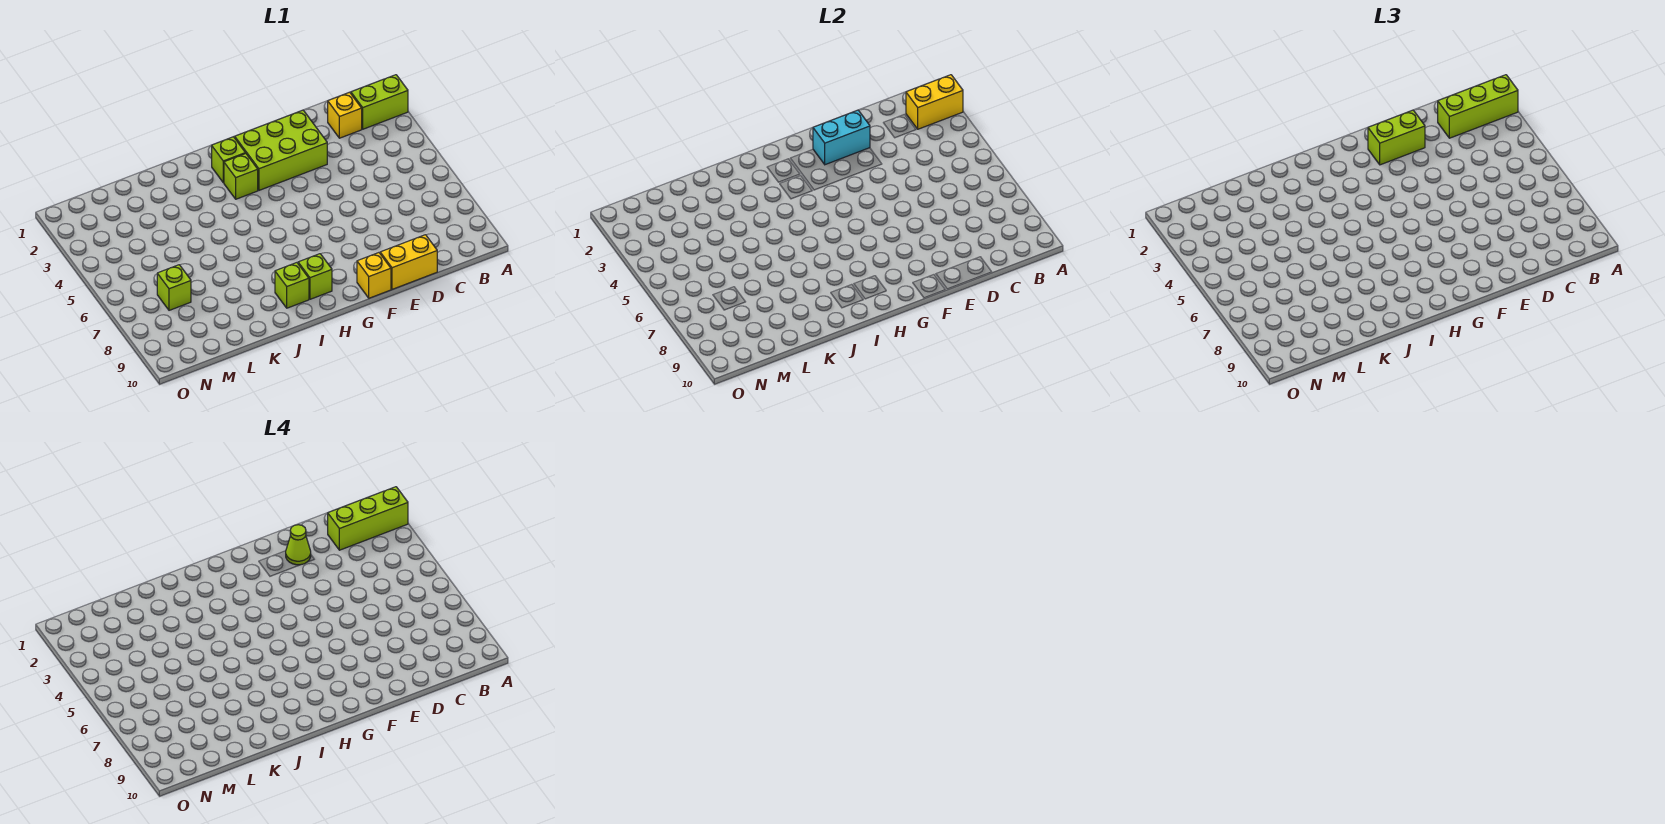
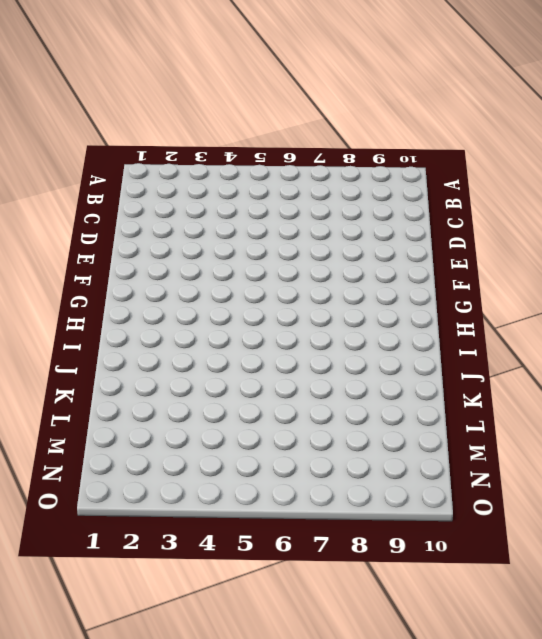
none -> lime brick A2:B2 level 1
none -> yellow brick C2 level 1
none -> yellow brick D10:E10 level 1

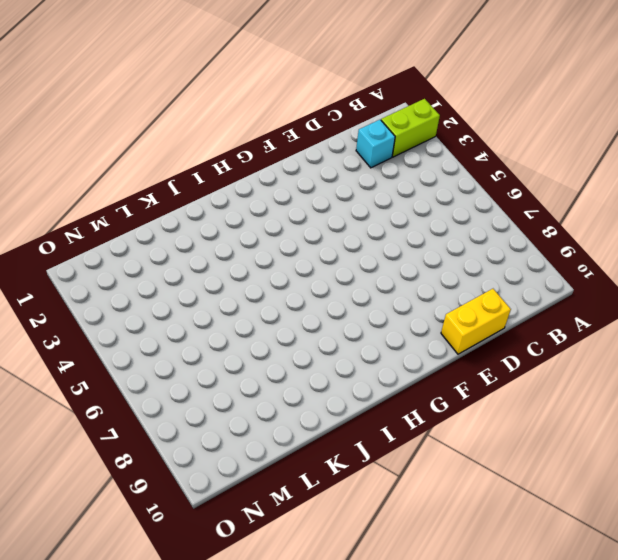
cyan brick C2 level 1 -> yellow brick C2 level 1
none -> lime brick E2:G3 level 1
none -> yellow brick F10 level 1
none -> lime brick H2 level 1

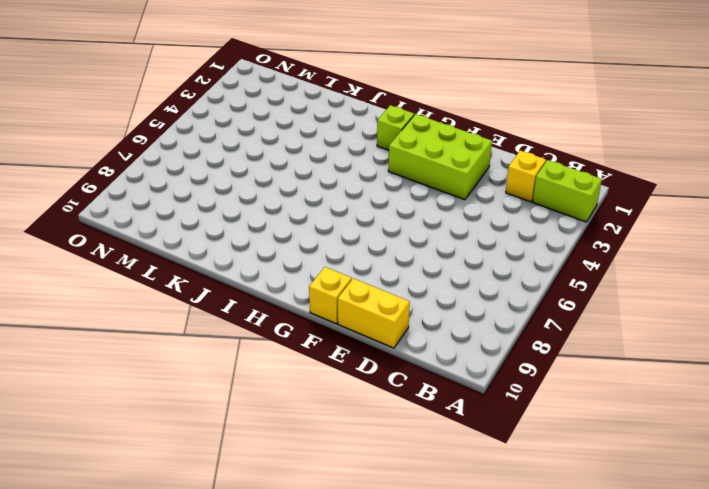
none -> lime brick H3 level 1
none -> lime brick H9 level 1
none -> lime brick I9 level 1

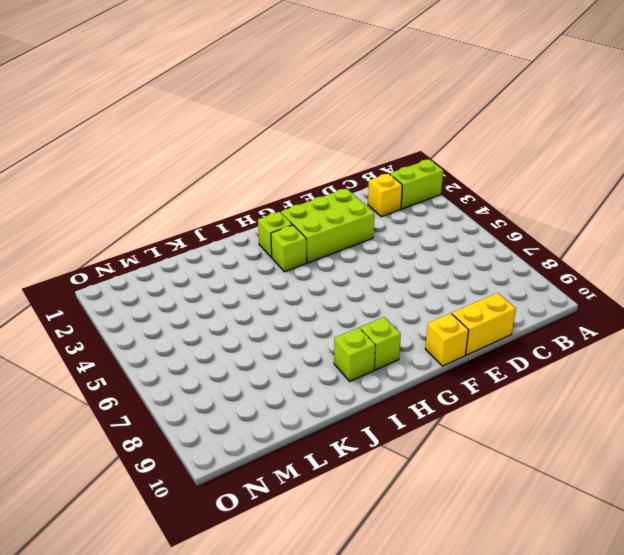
none -> lime brick M7 level 1
none -> yellow brick A2:B2 level 2
none -> cyan brick E2:F2 level 2

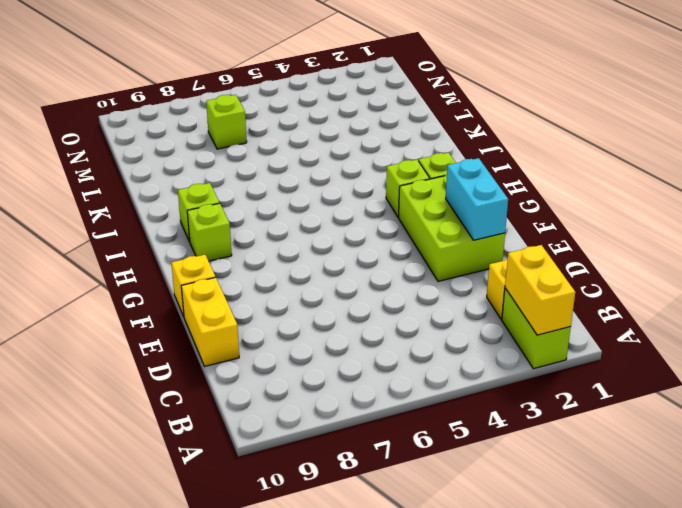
none -> lime brick A2:C2 level 3
none -> lime brick E2:F2 level 3
none -> lime brick A2:C2 level 4

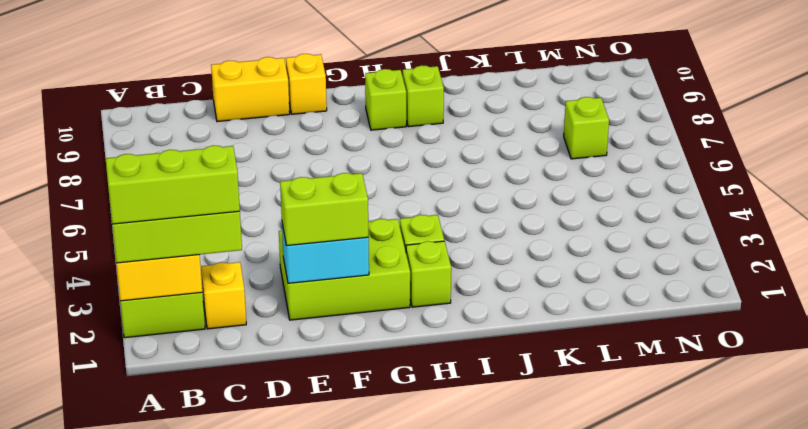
none -> lime cone E2 level 4

